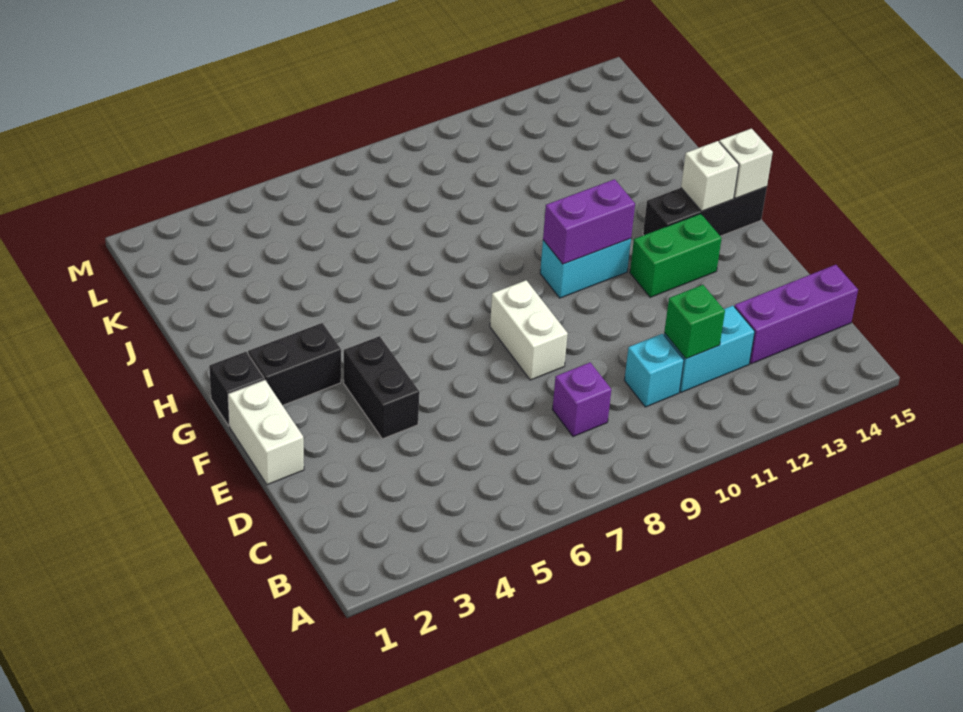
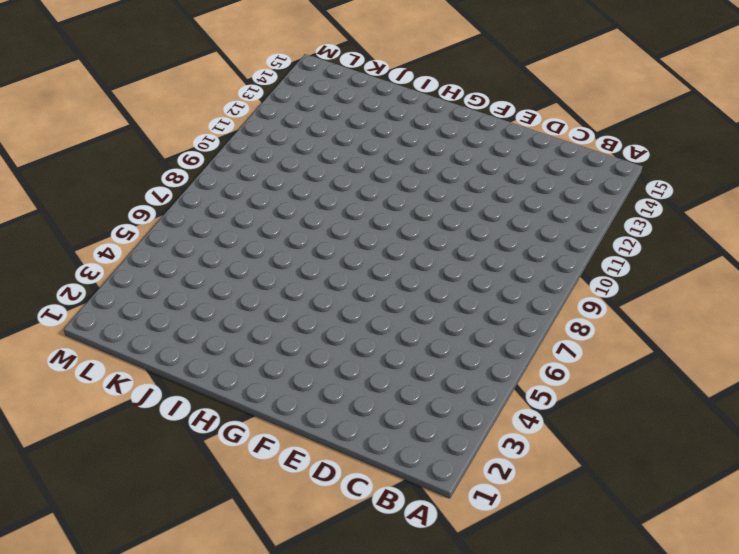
none -> purple brick C8 level 1
none -> cyan brick C10 level 1
none -> cyan brick C11:C12 level 1

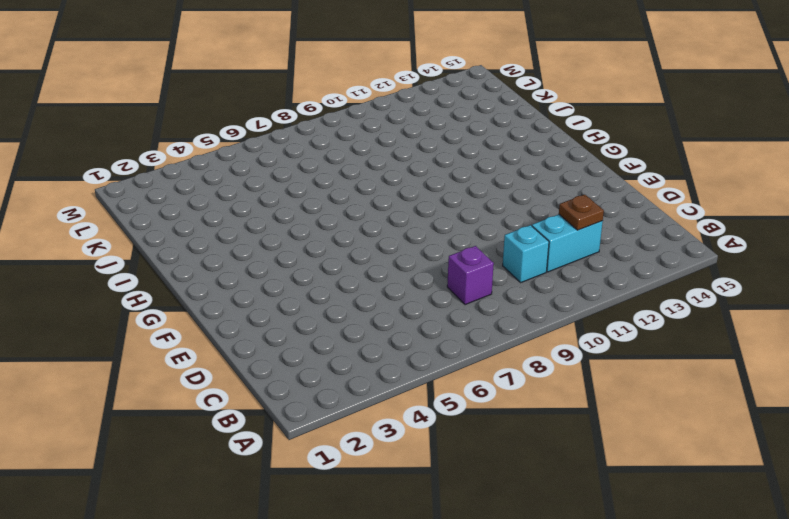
brown plate C12 level 2 -> none
none -> purple brick C13:C15 level 1
none -> white brick E1:F1 level 1
none -> black brick E4:F4 level 1

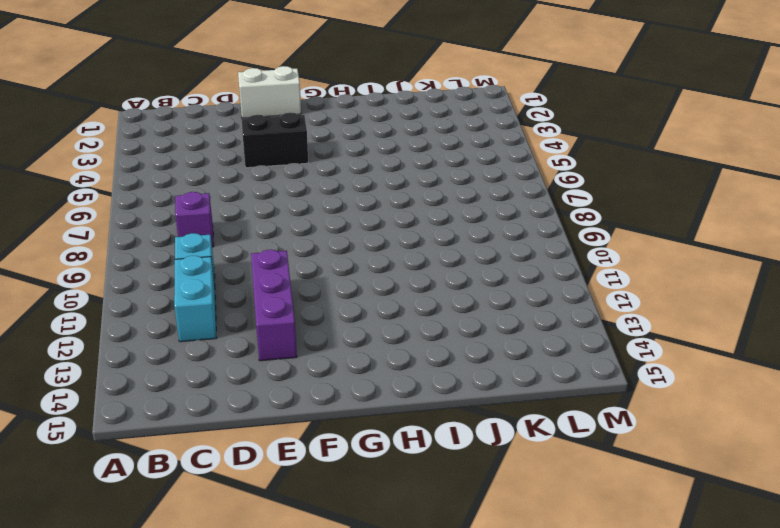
purple brick E11:E13 level 1 -> purple brick C13:C15 level 1
none -> white brick E8:F8 level 1
none -> green brick F12:F13 level 1
none -> black brick G1 level 1

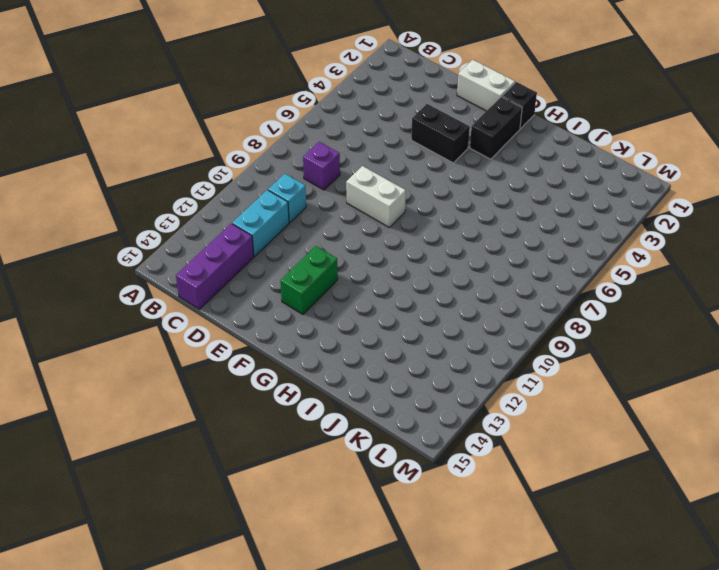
none -> cyan brick G10:G11 level 1
none -> black brick G13:G15 level 1
none -> green brick C11 level 2

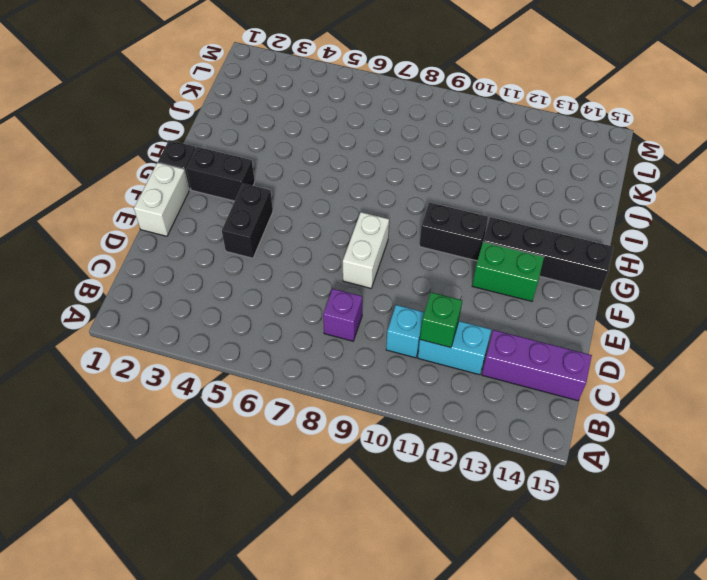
black brick G10:G11 level 1 -> cyan brick G10:G11 level 1
black brick G12:G15 level 1 -> black brick G13:G15 level 1
none -> purple brick G10:G11 level 2
none -> white brick G14 level 2
none -> white brick G15 level 2

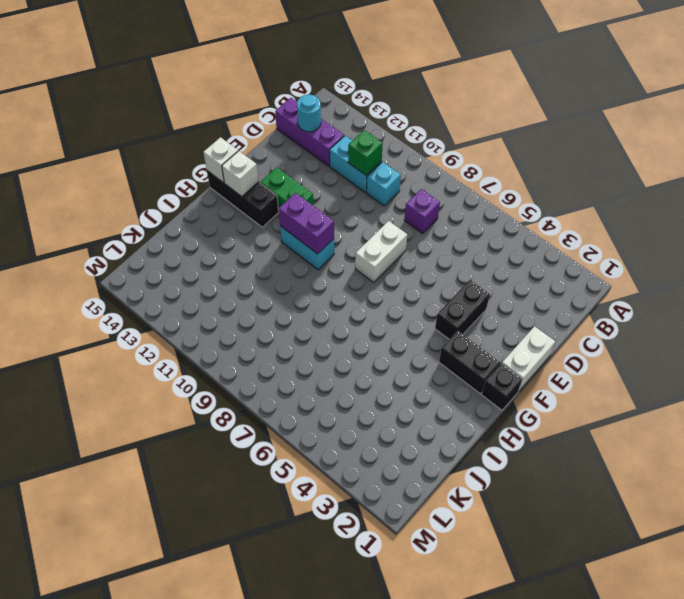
cyan round brick C14 level 2 -> none

